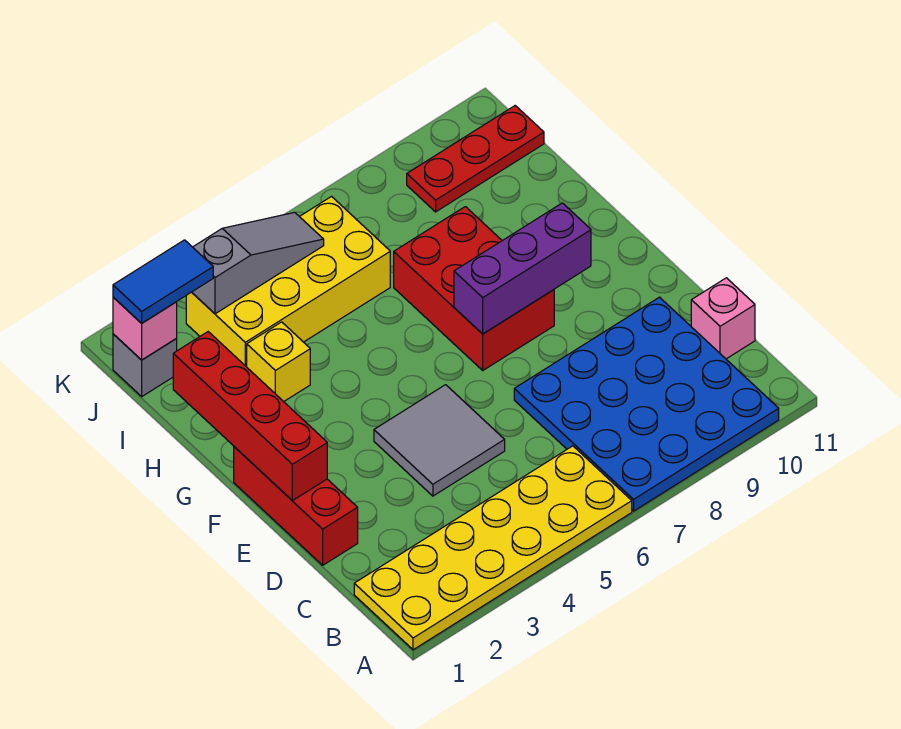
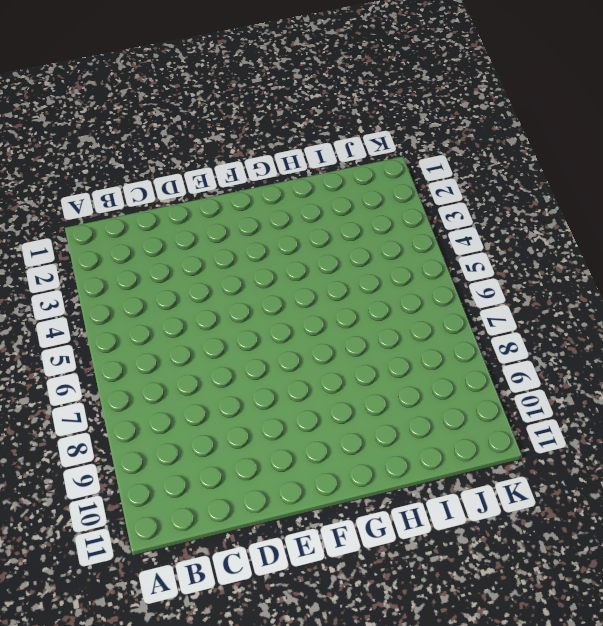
none -> yellow plate A1:B6 level 1
none -> blue plate A7:D10 level 1
none -> pink brick C11 level 1

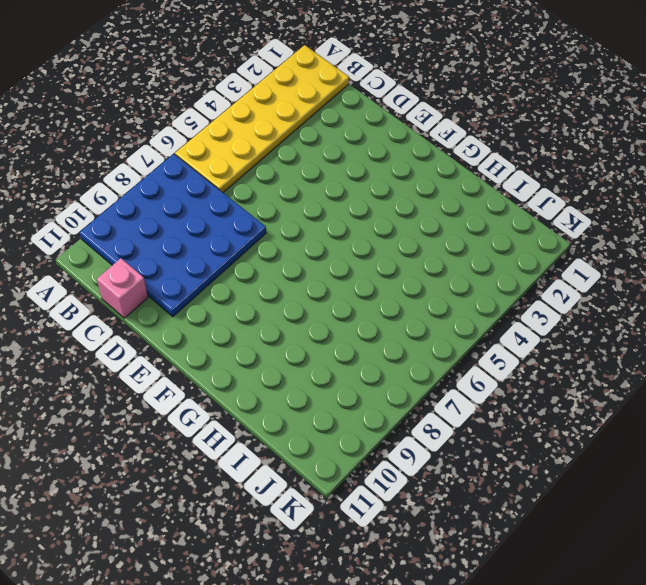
none -> red brick D1:F1 level 1
none -> grey tile D4:E5 level 1
none -> red brick F7:H8 level 1

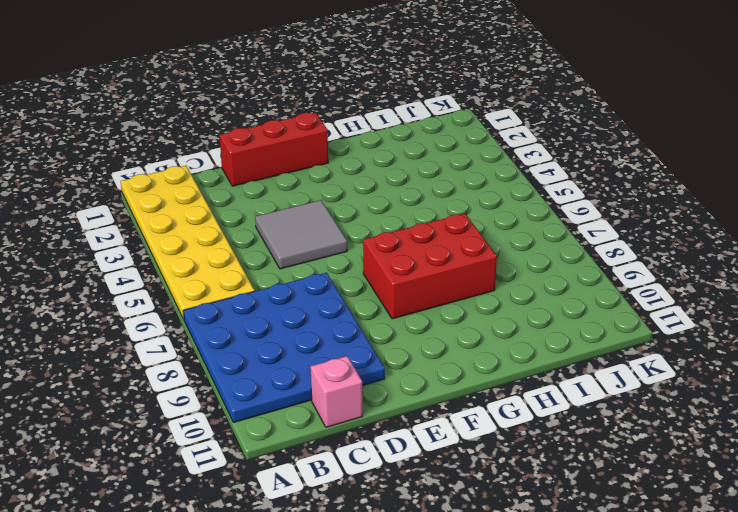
none -> yellow brick H3 level 1
none -> yellow brick I3:J6 level 1
none -> grey brick J1 level 1

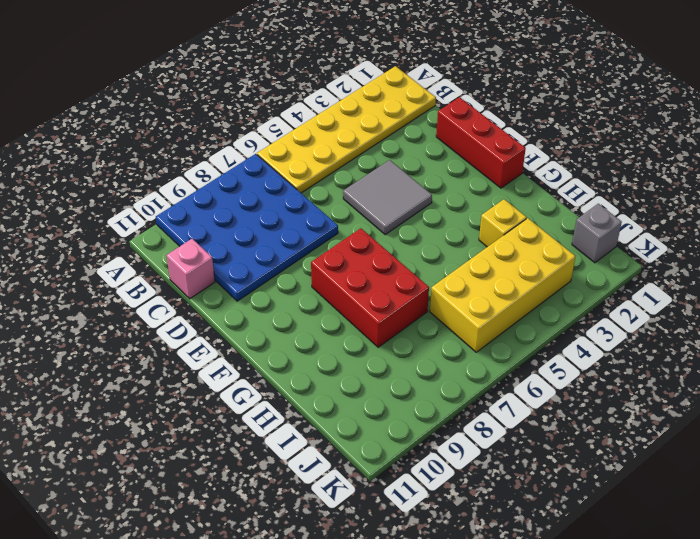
none -> red plate J9:J11 level 1
none -> red brick E1:H1 level 2
none -> purple brick F7:F9 level 2

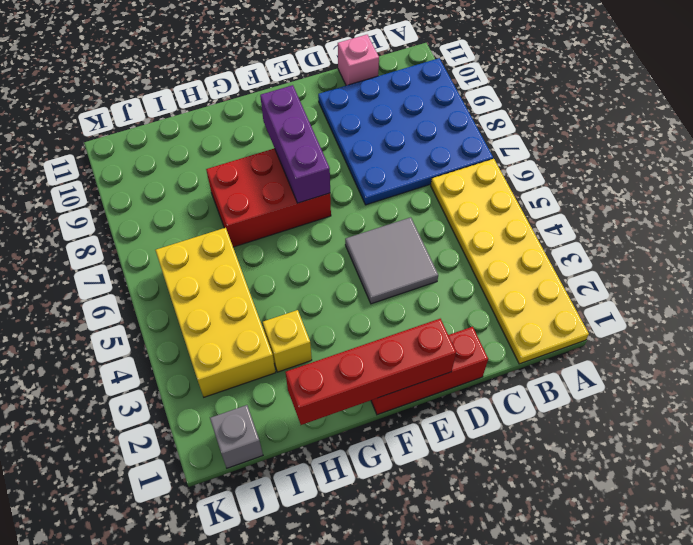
none -> red plate J9:J11 level 1
none -> pink brick J1 level 2
none -> grey slope J3:J5 level 2 top 3

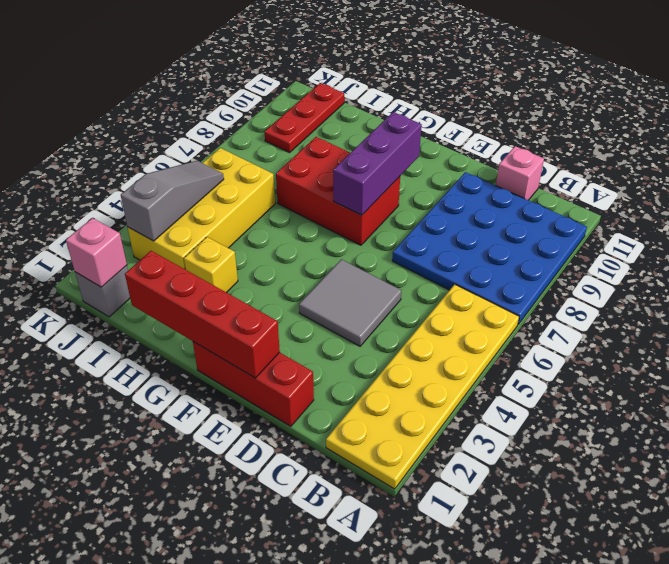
none -> blue tile J1:J2 level 3

